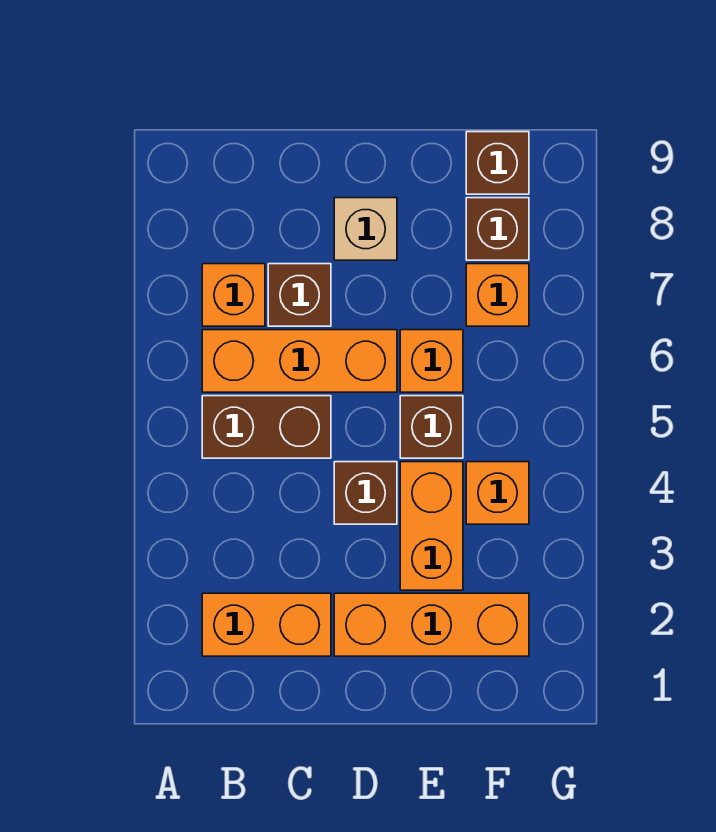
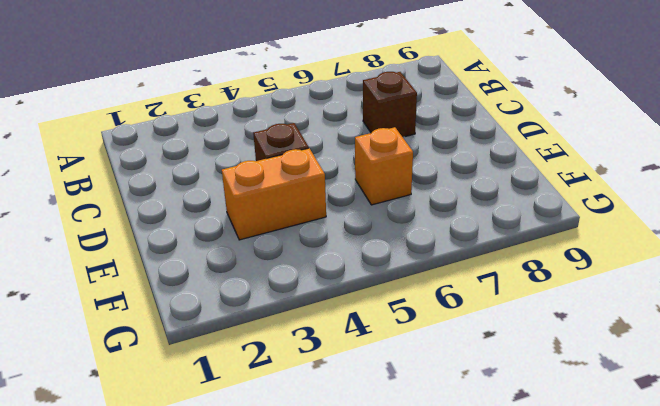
none -> orange brick B2:C2 level 1
none -> brown brick B5:C5 level 1
none -> orange brick B6:D6 level 1

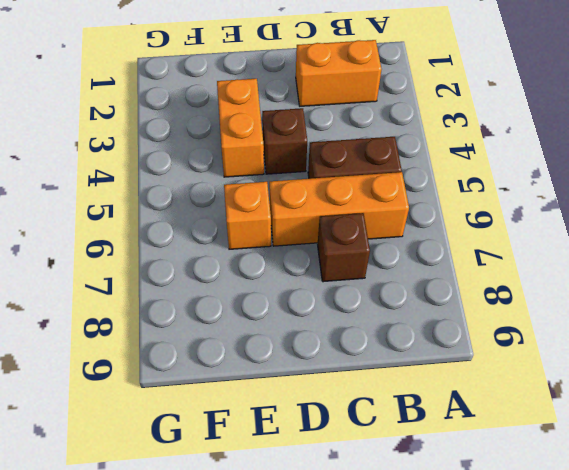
none -> orange brick B7 level 1
none -> orange brick D2:F2 level 1
none -> tan brick D8 level 1

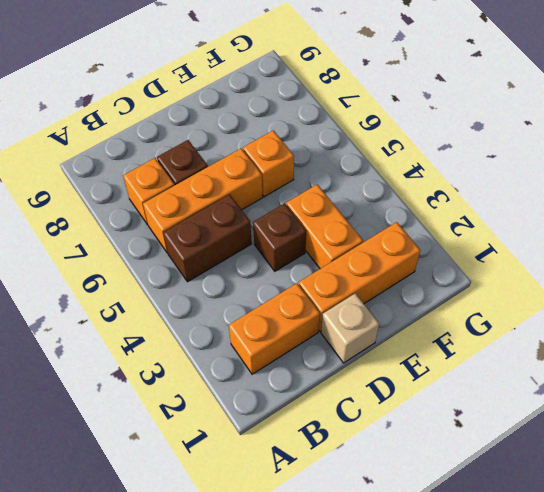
tan brick D1 level 1 -> tan brick D8 level 1
none -> brown brick E5 level 1
none -> orange brick F4 level 1
none -> orange brick F7 level 1

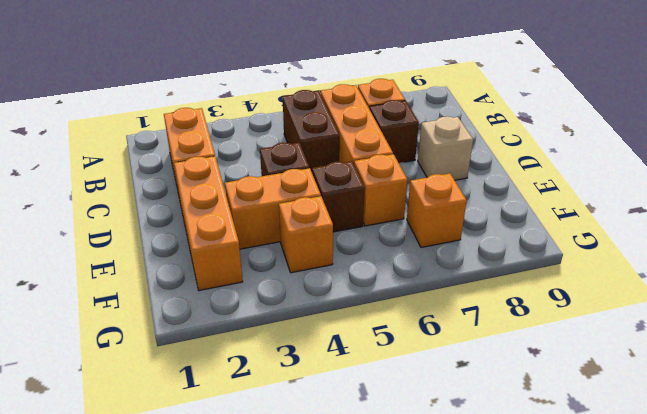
none -> brown brick F8 level 1
none -> brown brick F9 level 1

